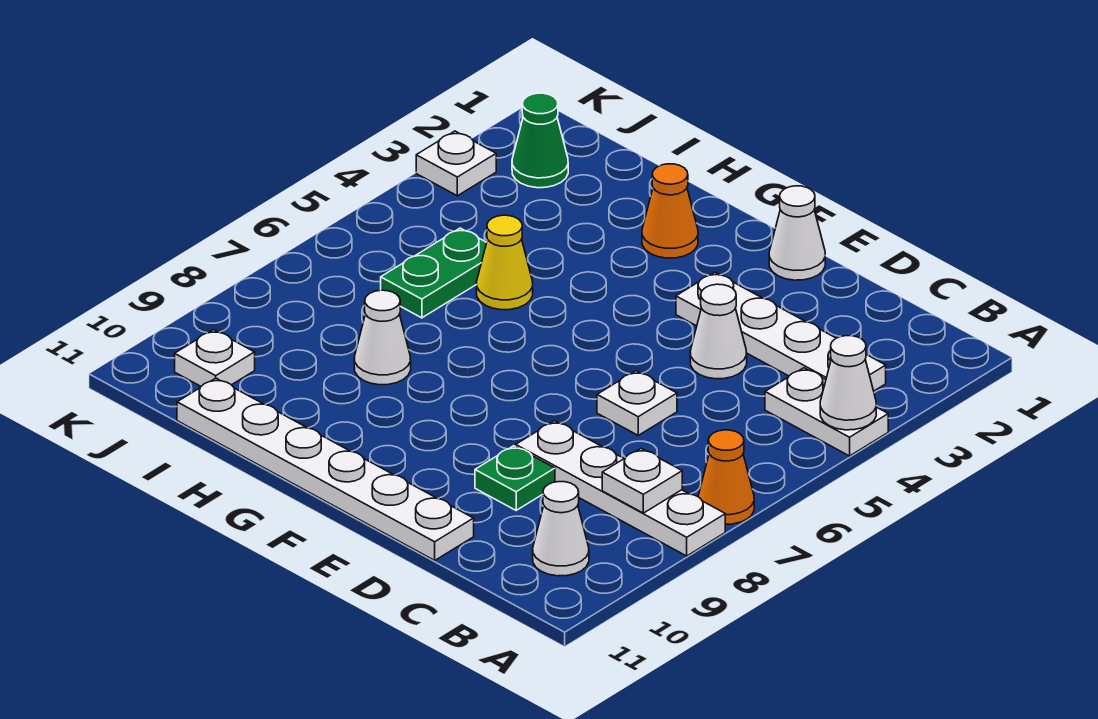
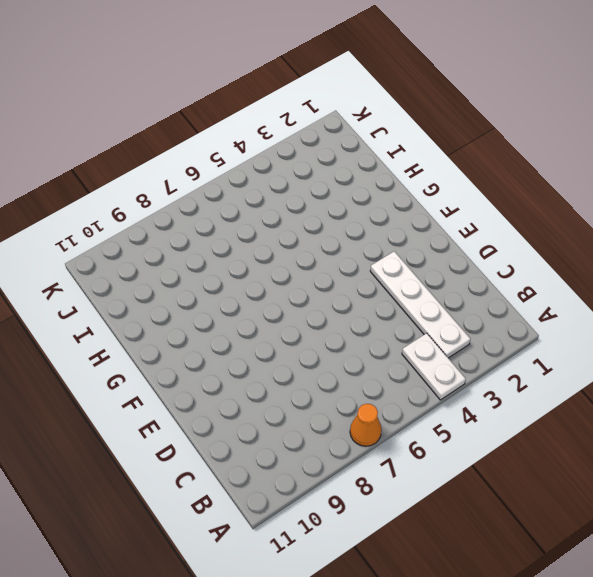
none -> white plate A8:D8 level 1
none -> white cone B10 level 1
none -> white cone D4 level 1

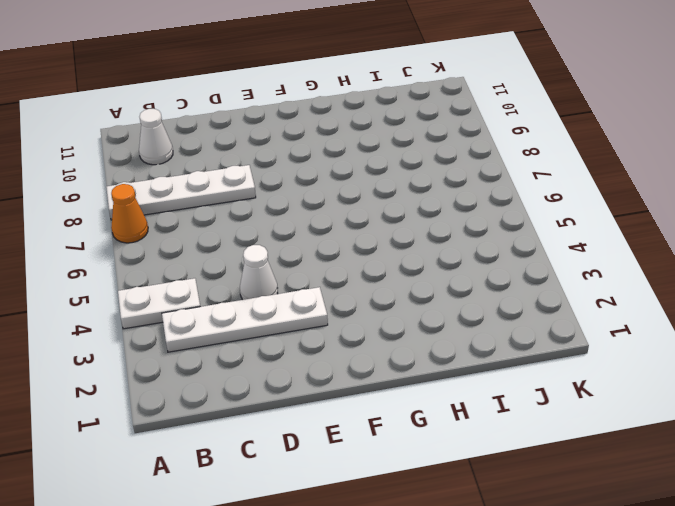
none -> white plate D6 level 1
none -> green plate D9 level 1
none -> white plate D11:I11 level 1

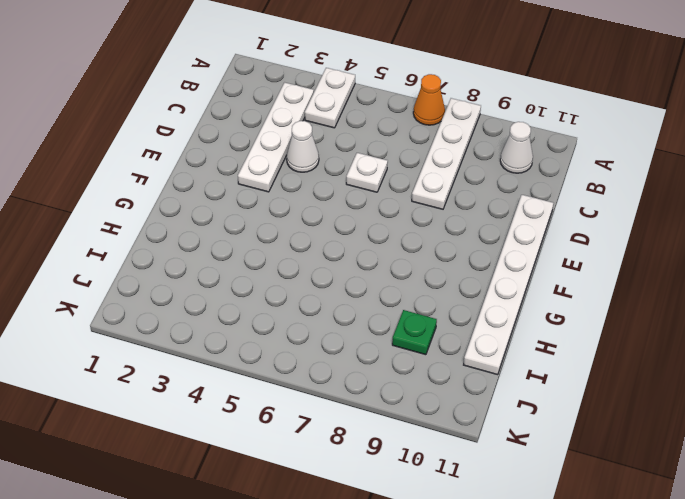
green plate I9 level 1 -> green plate D9 level 1
none -> white cone E1 level 1
none -> orange cone G2 level 1
none -> yellow cone H5 level 1

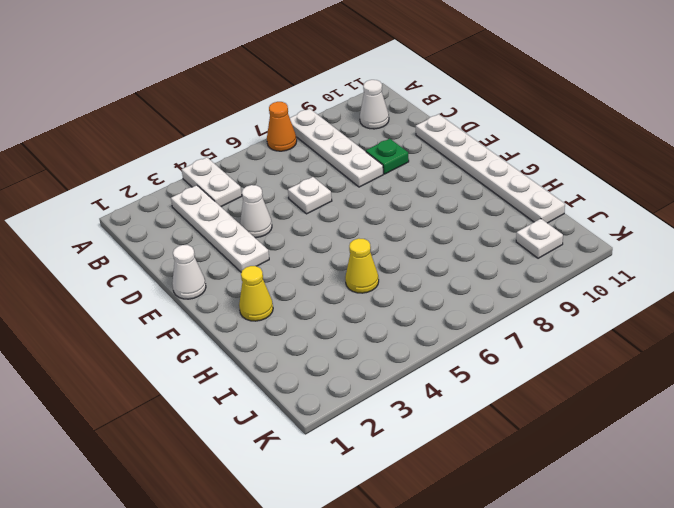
yellow cone G2 level 1 -> orange cone G2 level 1
none -> white cone H8 level 1
none -> green plate I5:I6 level 1
none -> green cone J2 level 1

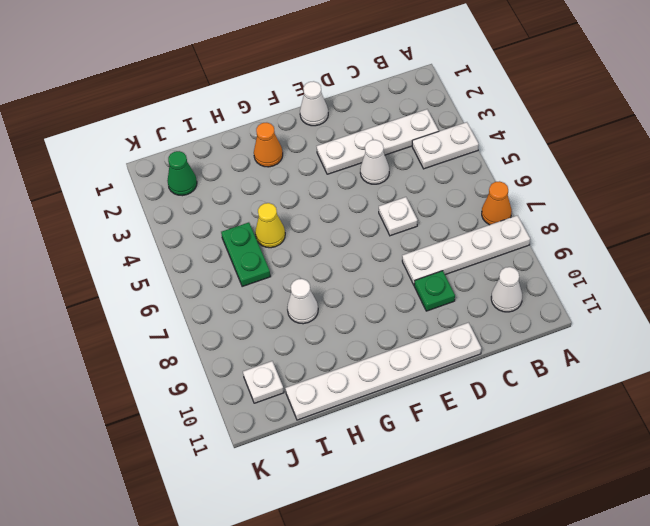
none -> white plate K3 level 1
none -> white cone A4 level 2
none -> white plate B8 level 2

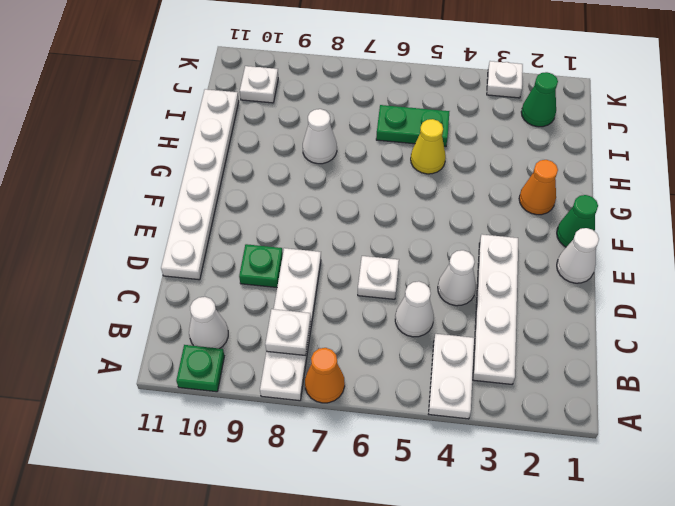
green plate A10 level 1 -> none
white cone C5 level 1 -> white cone A4 level 2
green cone F1 level 1 -> none

